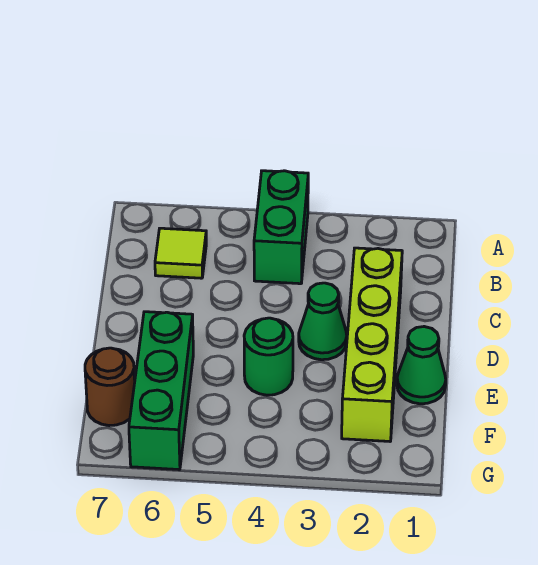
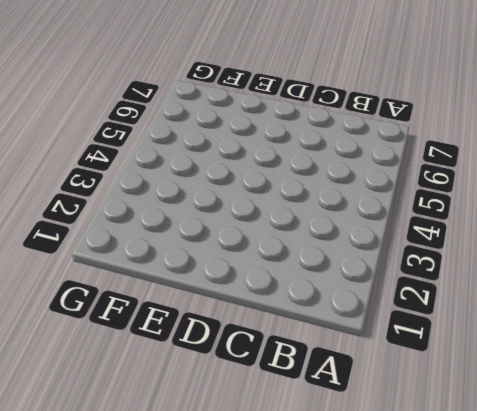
none -> green brick A4:B4 level 1
none -> lime tile B6 level 1

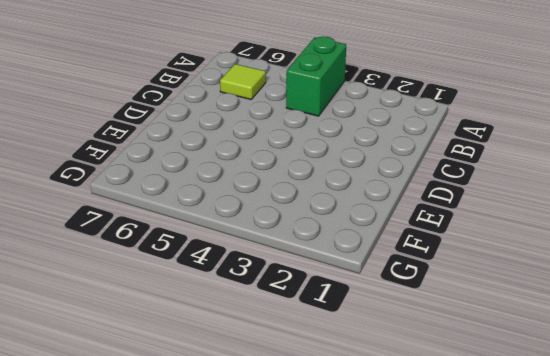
none -> lime brick C2:F2 level 1
none -> green cone D3 level 1

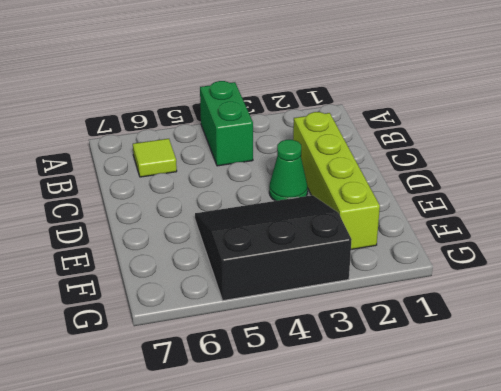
black slope E3:G5 level 1 top G -> green round brick E4 level 1
none -> green cone E1 level 1
none -> green brick E6:G6 level 1

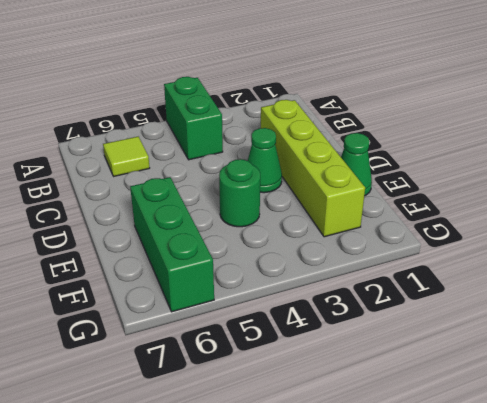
none -> brown round brick F7 level 1

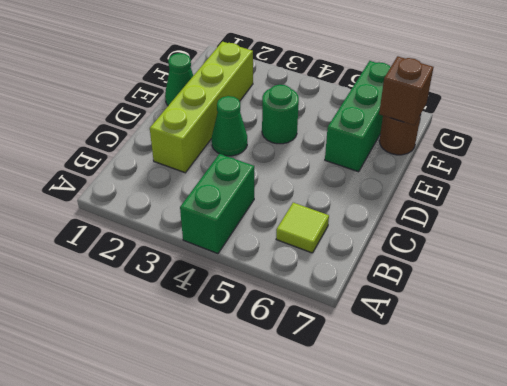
brown brick F7 level 2 -> none

